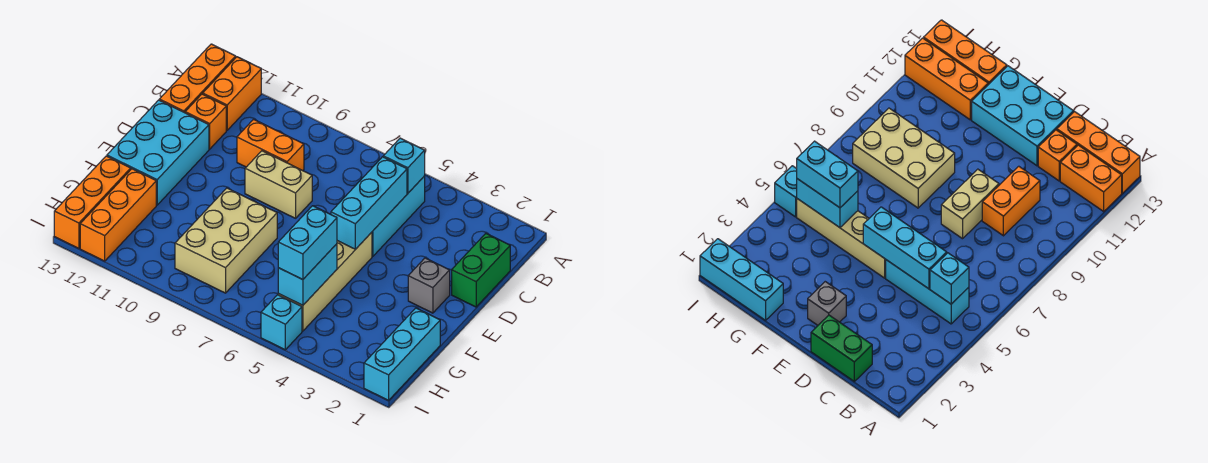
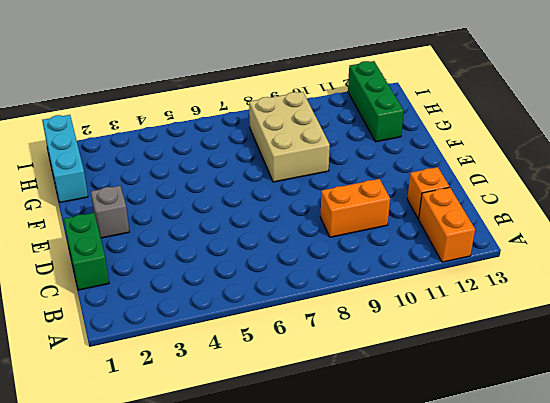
green brick G12:I12 level 1 -> orange brick G12:I12 level 1
none -> orange brick A13:C13 level 1
none -> cyan brick B5:D5 level 1
none -> tan brick D8:D9 level 1

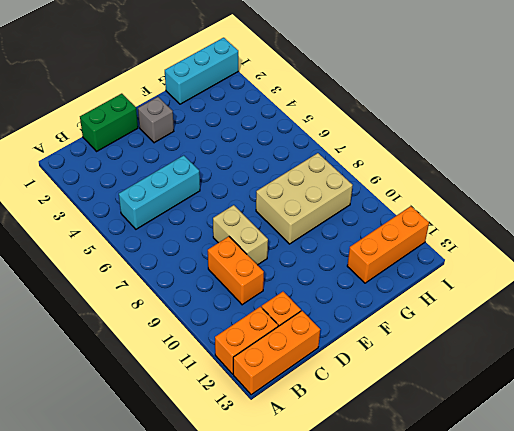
none -> cyan brick D12:F13 level 1
none -> tan brick E5:H5 level 1
none -> orange brick G13:I13 level 1

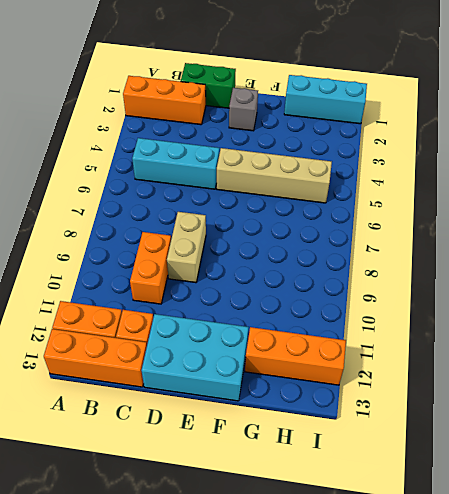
orange brick A2:C2 level 1 -> orange brick G13:I13 level 1
none -> tan brick F8:H9 level 1
none -> cyan brick I5 level 1
none -> cyan brick B5 level 2

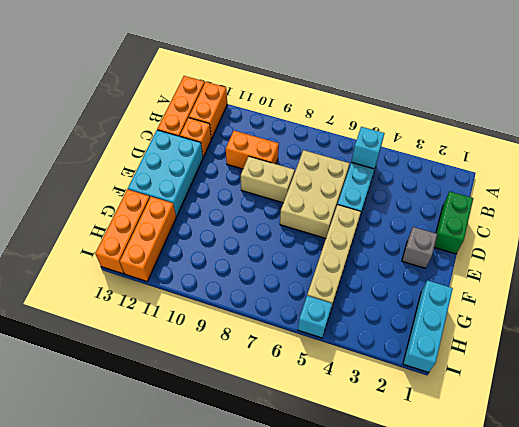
tan brick C6:E7 level 1 -> tan brick F8:H9 level 1
none -> cyan brick C5:E5 level 2
none -> cyan brick G5:H5 level 2
none -> cyan brick G5:H5 level 3

